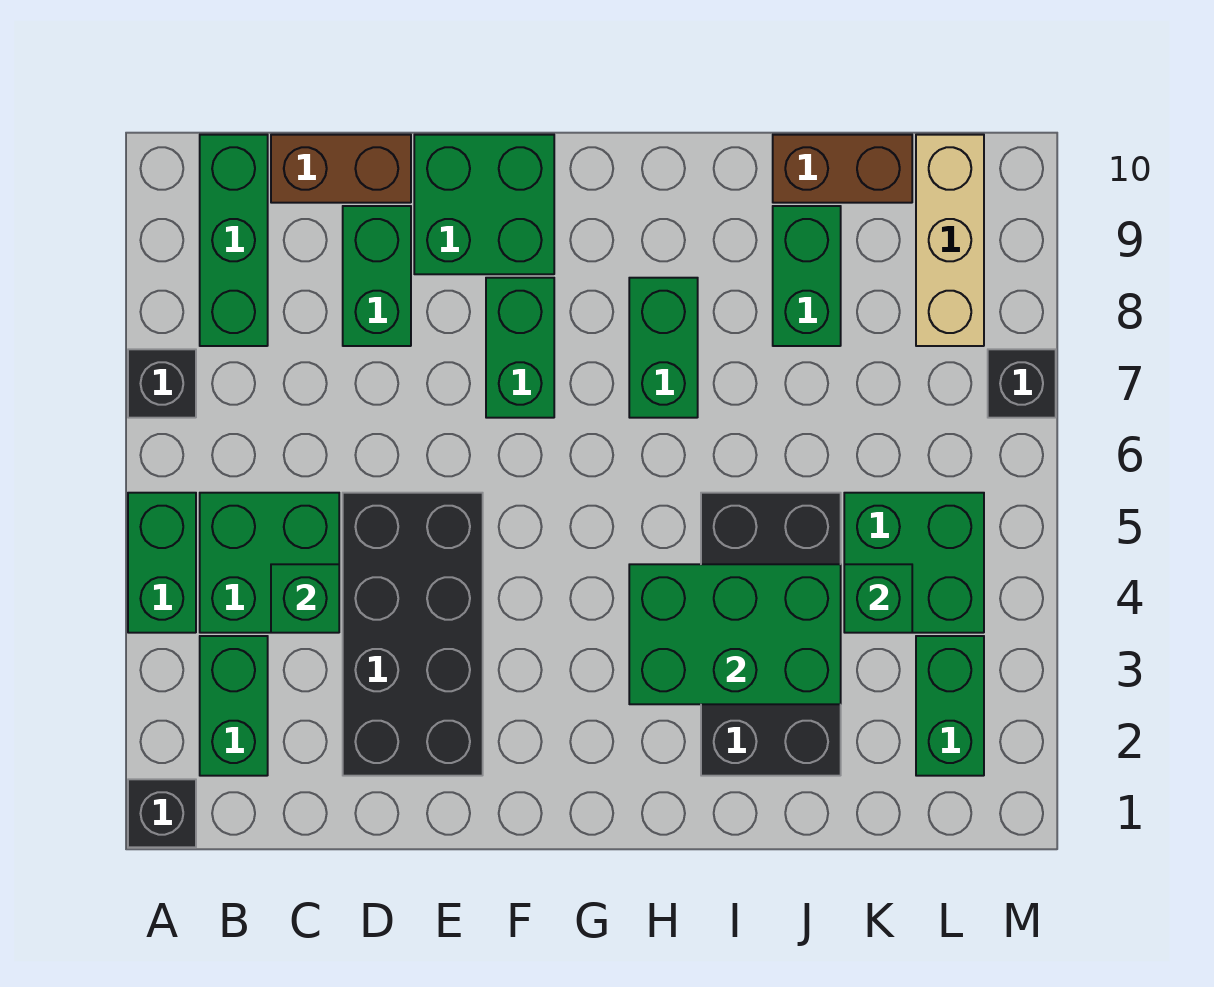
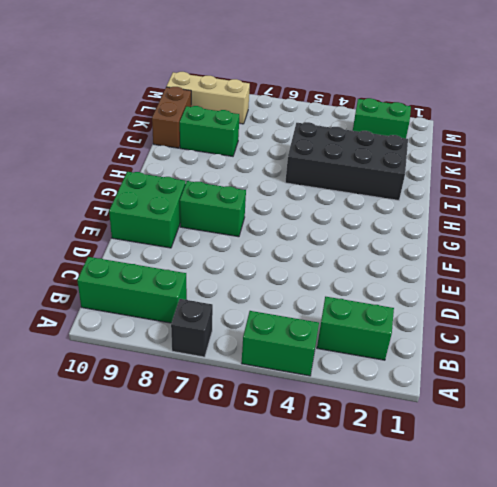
none -> black brick A1 level 1
none -> green brick B4:C5 level 1
none -> brown brick C10:D10 level 1

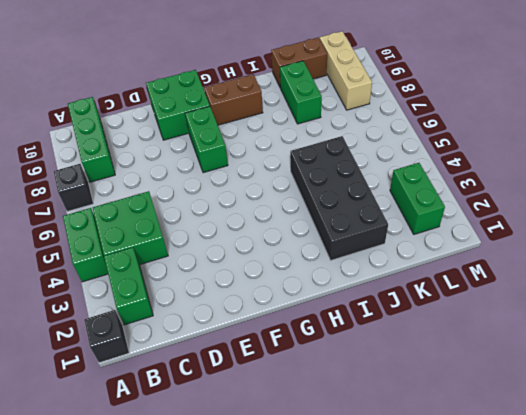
brown brick G9:H9 level 1 -> brown brick C10:D10 level 1
none -> black brick D2:E5 level 1
none -> green brick D8:D9 level 1
none -> green brick H7:H8 level 1

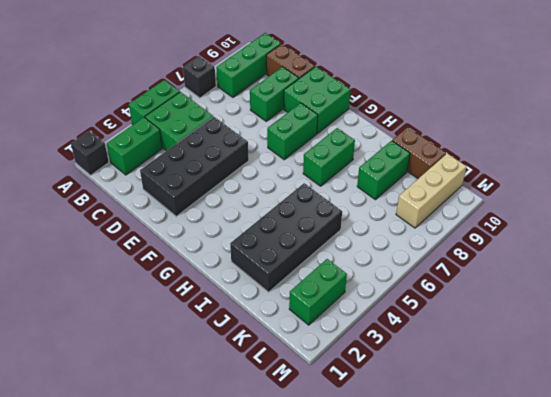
none -> green brick K4:L5 level 1
none -> black brick M7 level 1
none -> green brick C4 level 2

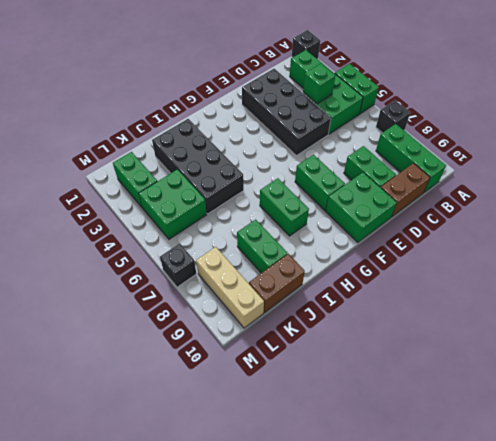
none -> green brick H3:J4 level 2
none -> green brick K4 level 2

